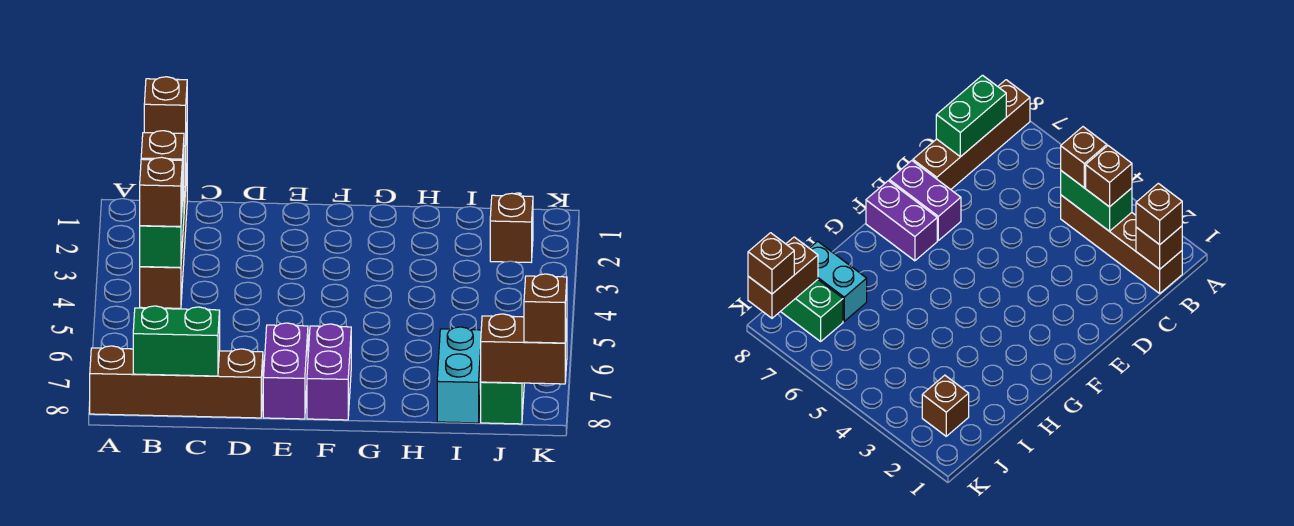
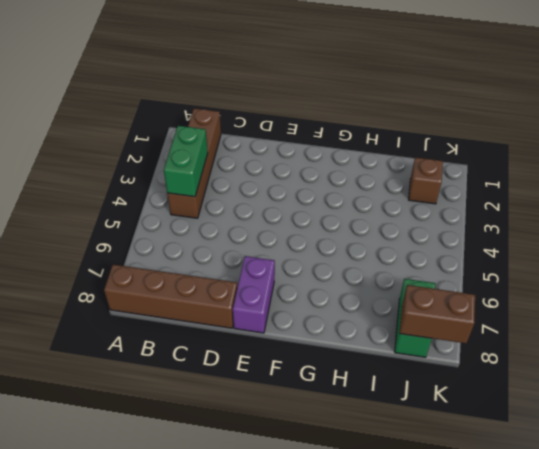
none -> purple brick F7:F8 level 1
none -> cyan brick I7:I8 level 1
none -> brown brick B1 level 2

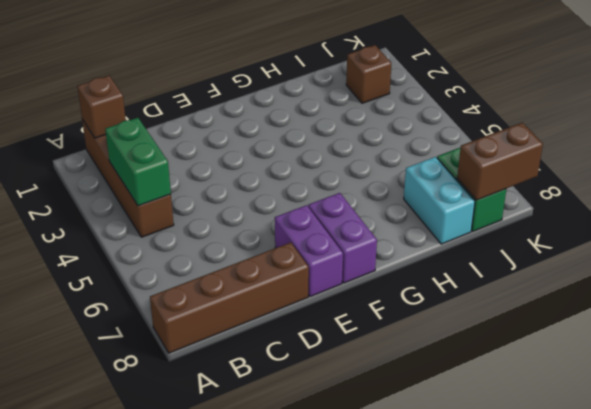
none -> green brick B8:C8 level 2
none -> brown brick B1 level 3
none -> brown brick B3 level 3

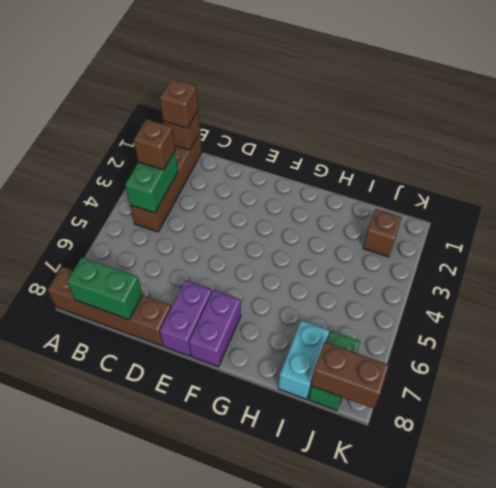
none -> brown brick B4 level 3
none -> brown brick K8 level 3

